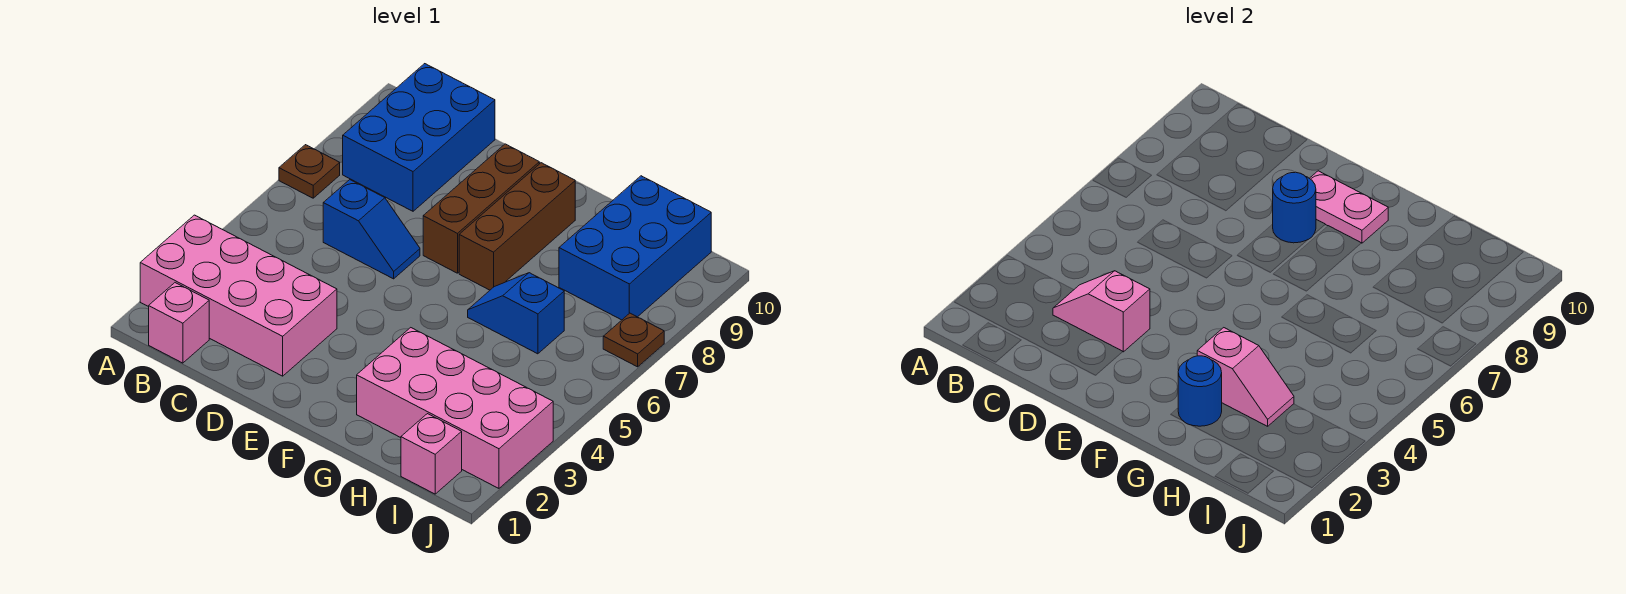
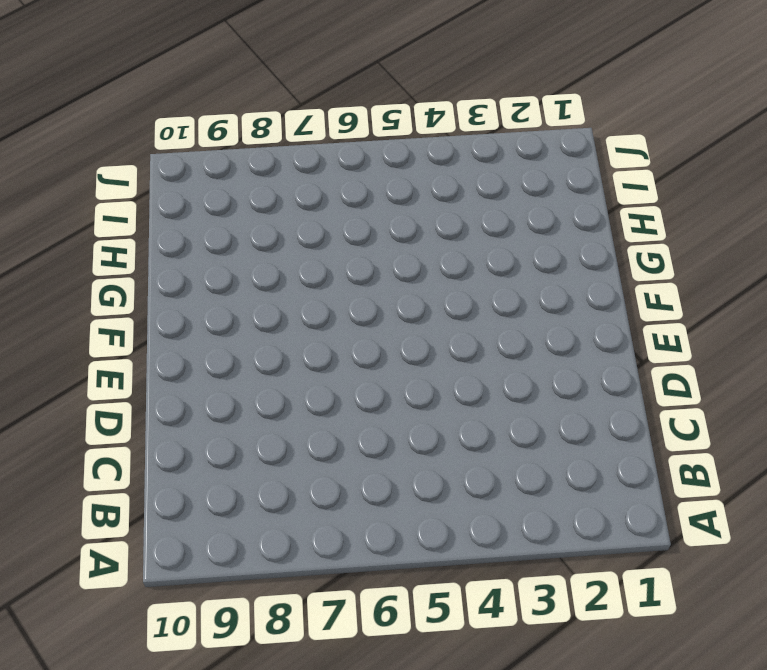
none -> pink brick A2:D3 level 1
none -> brown plate A7 level 1
none -> pink brick B1 level 1

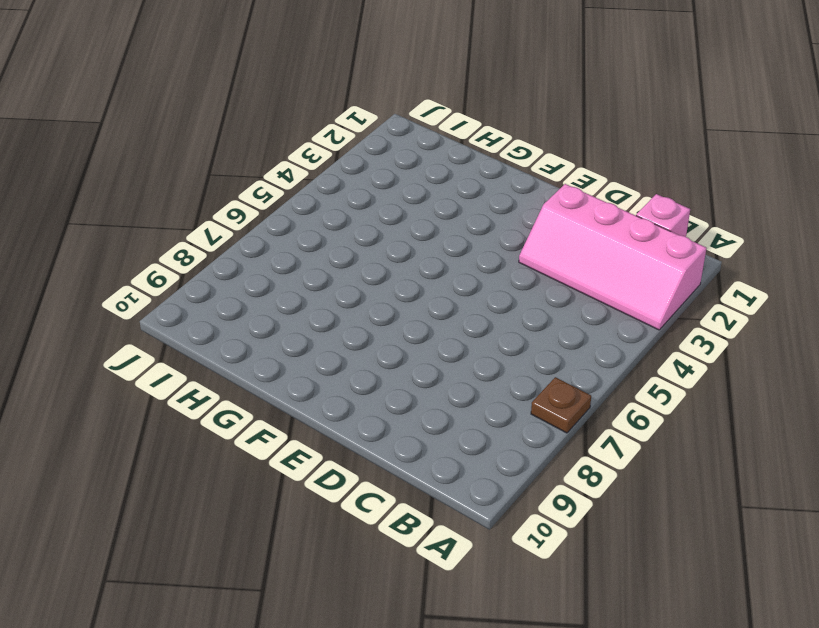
pink slope A2:D3 level 1 top 2 -> pink brick A2:D3 level 1
none -> blue brick B8:C10 level 1
none -> blue slope C6:D6 level 1 top C
none -> brown brick E7:E9 level 1

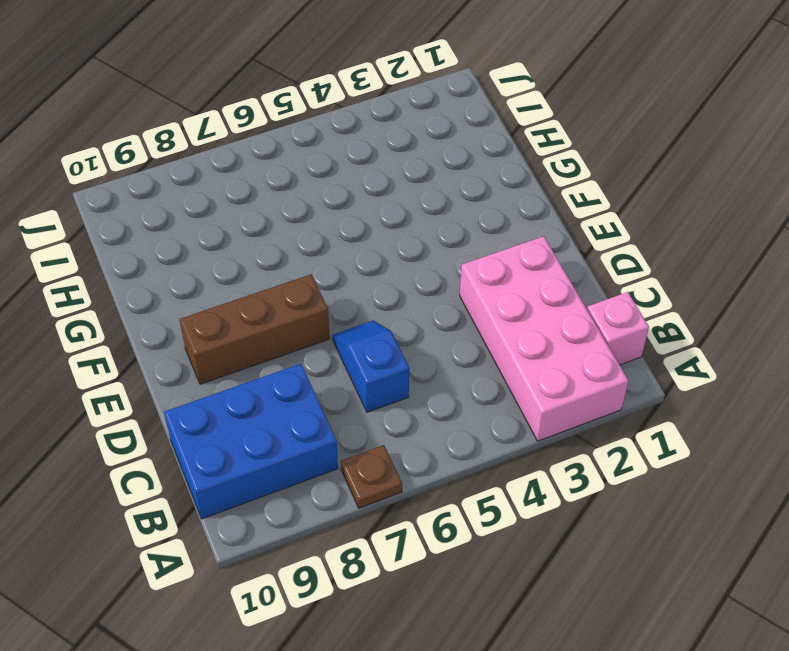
none -> brown brick F7:F9 level 1
none -> pink brick G2:J3 level 1
none -> blue slope G6:H6 level 1 top H

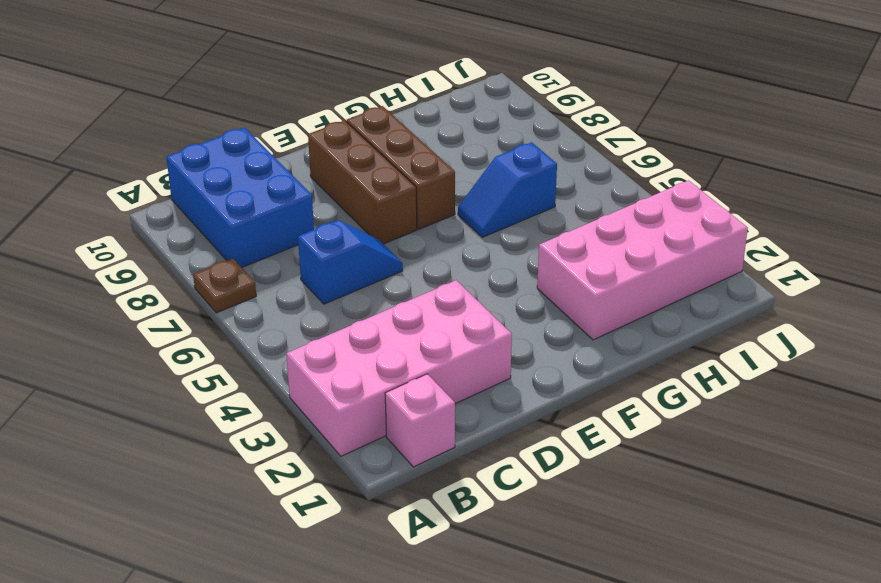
none -> blue brick H8:I10 level 1
none -> pink brick I1 level 1
none -> brown plate J7 level 1

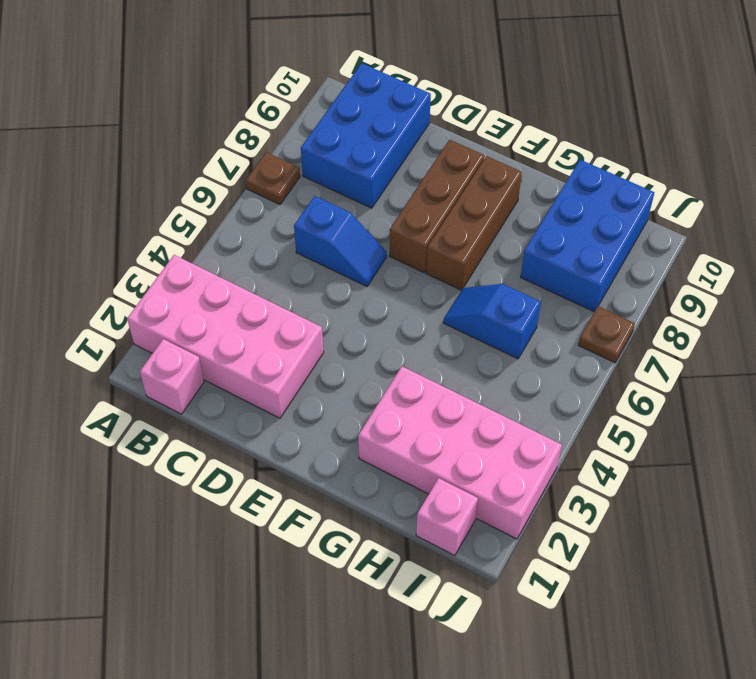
none -> pink slope C3:D3 level 2 top D
none -> blue round brick E8 level 2
none -> pink plate E9:F9 level 2

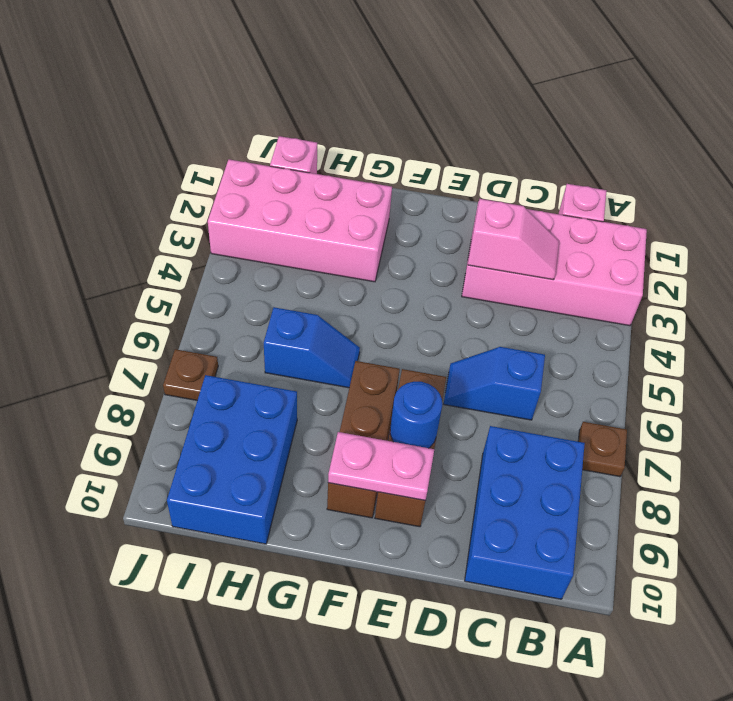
none -> blue round brick G2 level 2
none -> pink slope G3:H3 level 2 top G

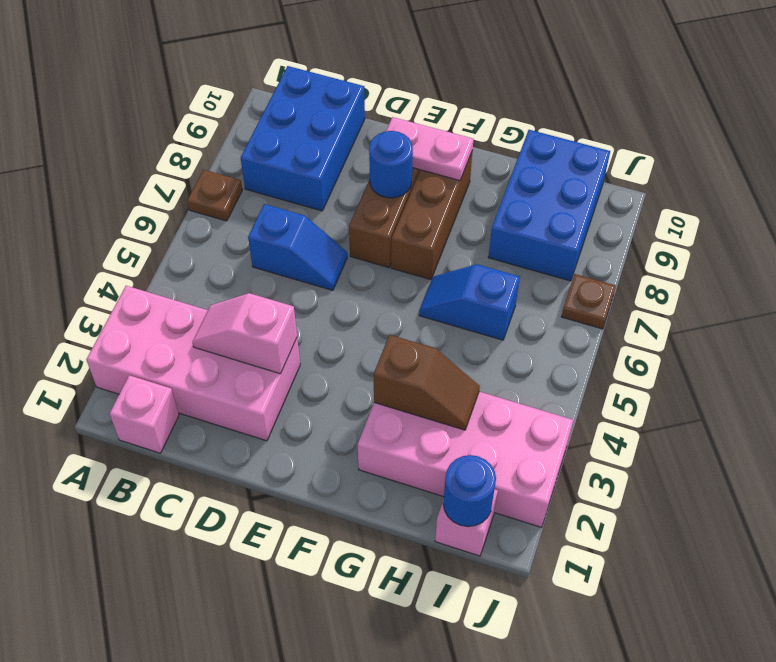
brown slope G3:H3 level 2 top G -> pink slope G3:H3 level 2 top G
blue round brick I1 level 2 -> blue round brick G2 level 2

